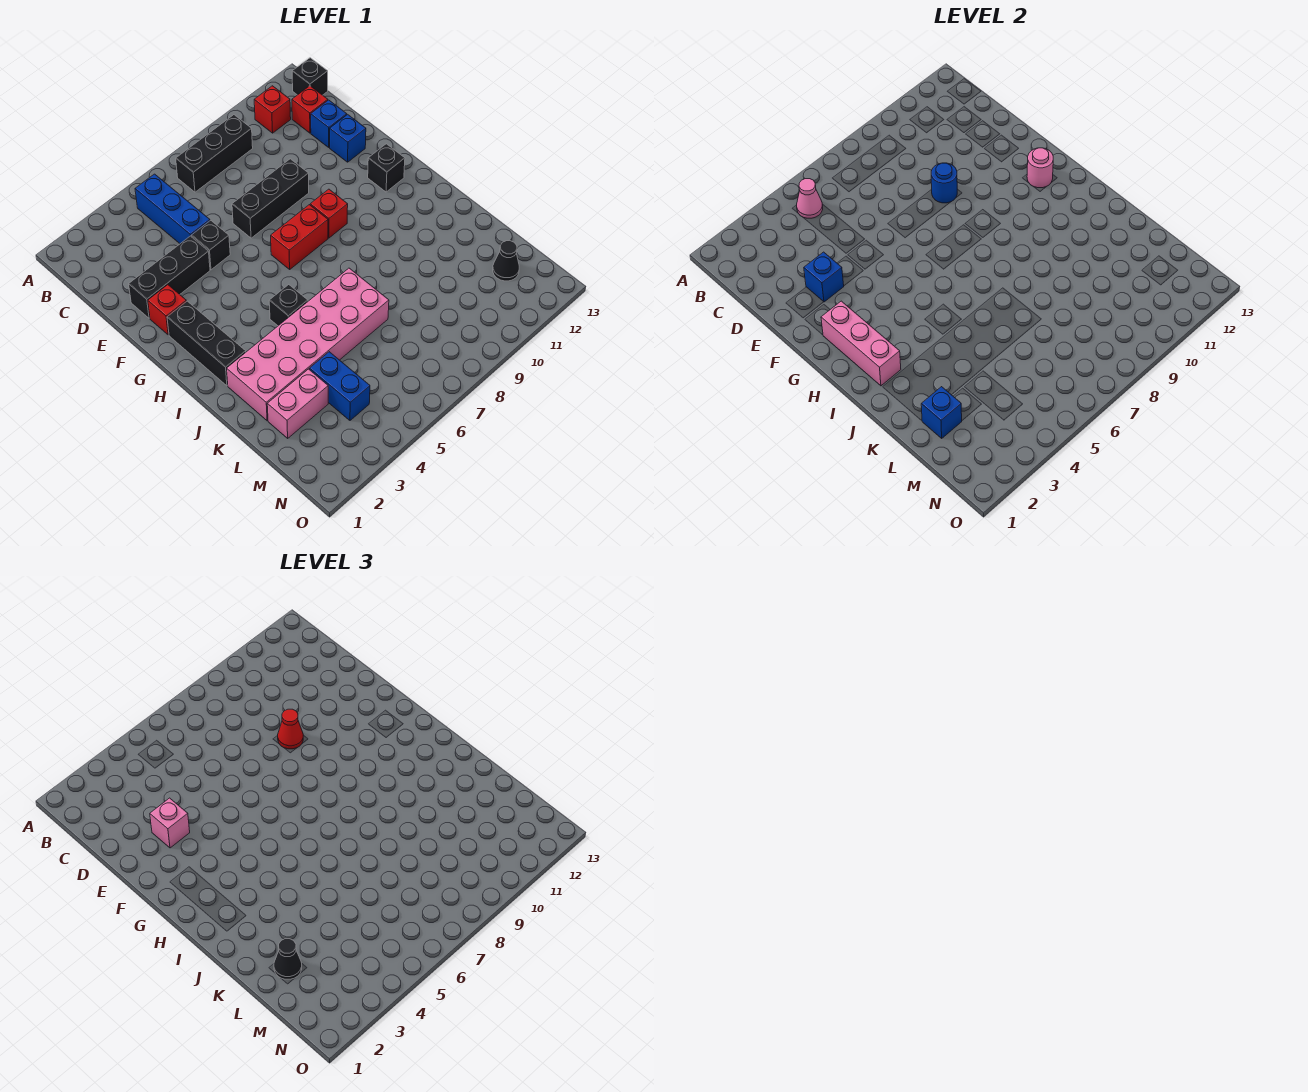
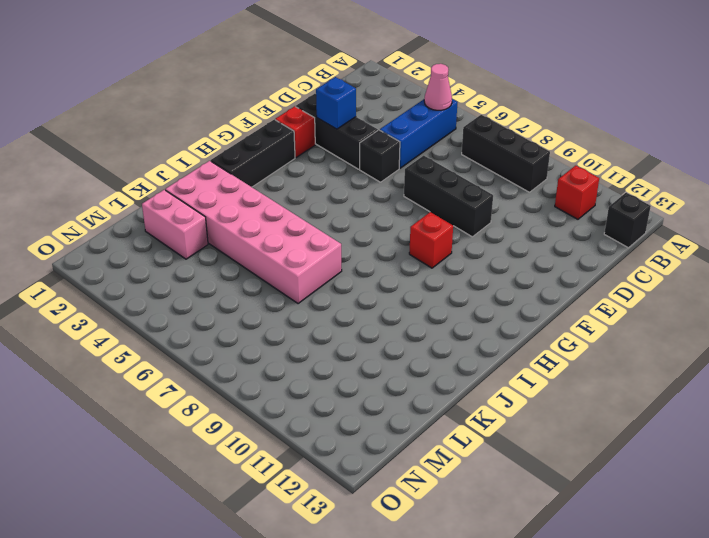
none -> red brick C12 level 1
none -> blue brick D12 level 1
none -> blue brick E12 level 1

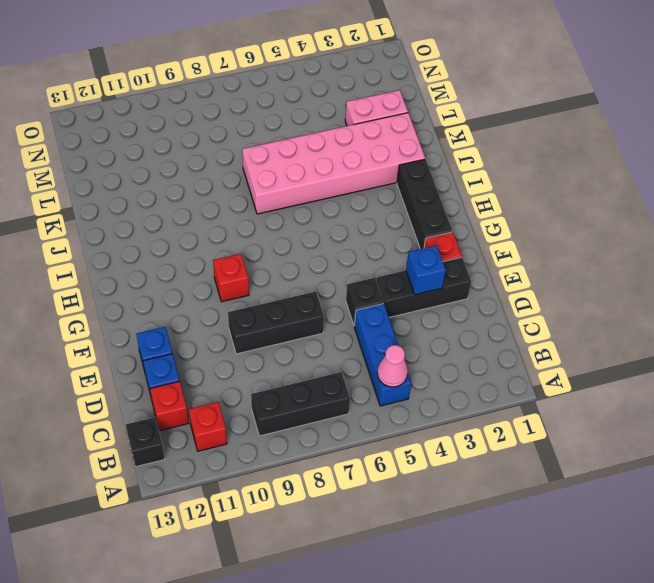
none -> red brick G7:G8 level 1
none -> black brick G12 level 1
none -> black brick I5 level 1

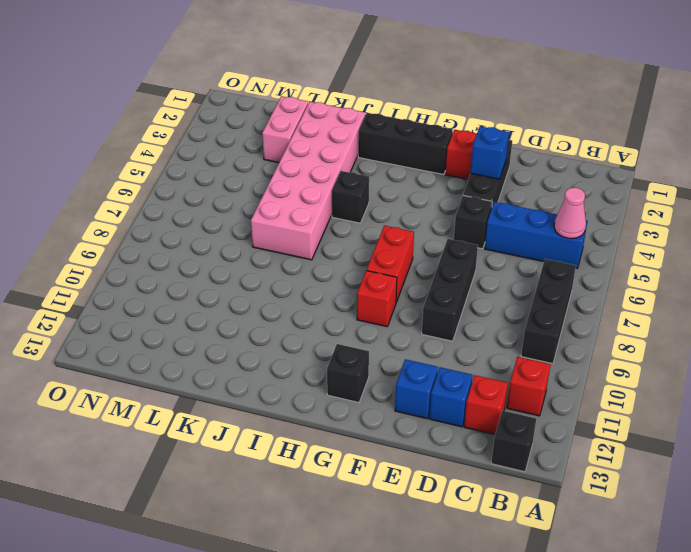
none -> blue brick L4:M4 level 1
none -> black cone M12 level 1
none -> blue round brick E9 level 2

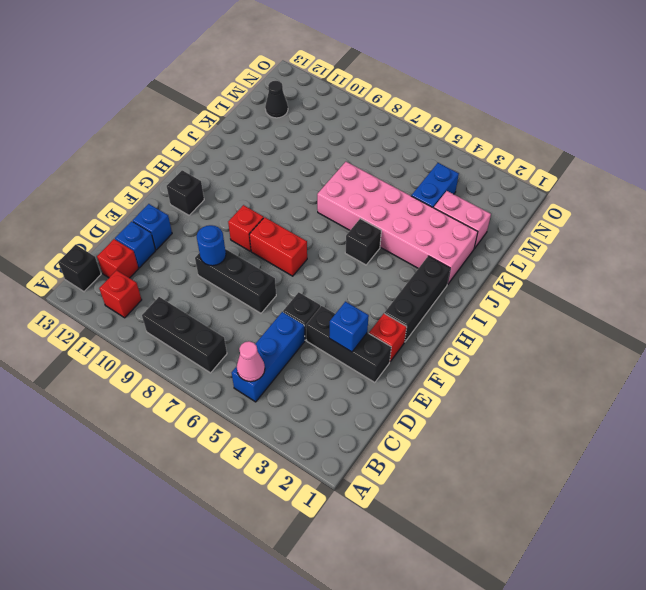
none -> pink brick G2:I2 level 2
none -> pink round brick G12 level 2
none -> blue brick L2 level 2

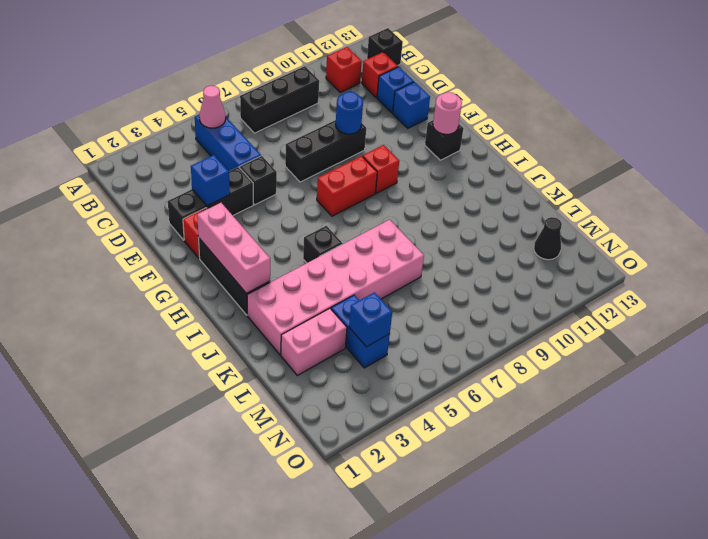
blue brick M4 level 2 -> blue brick L2 level 2
none -> pink brick E3 level 3
none -> red cone E9 level 3
none -> black cone L2 level 3

